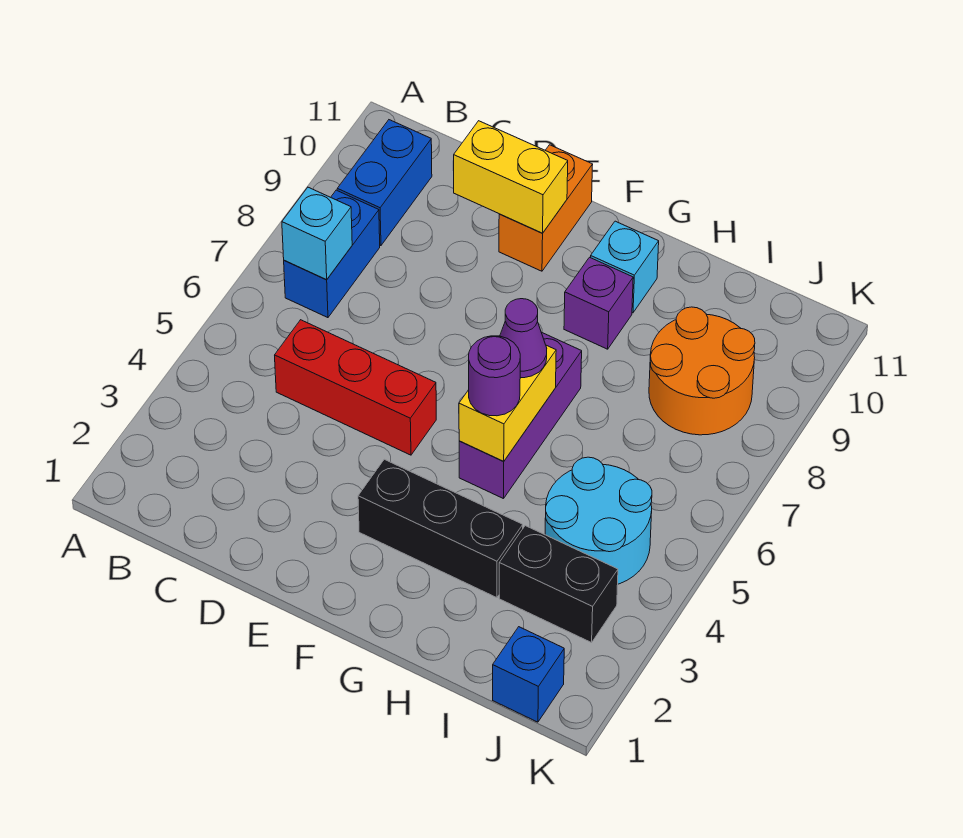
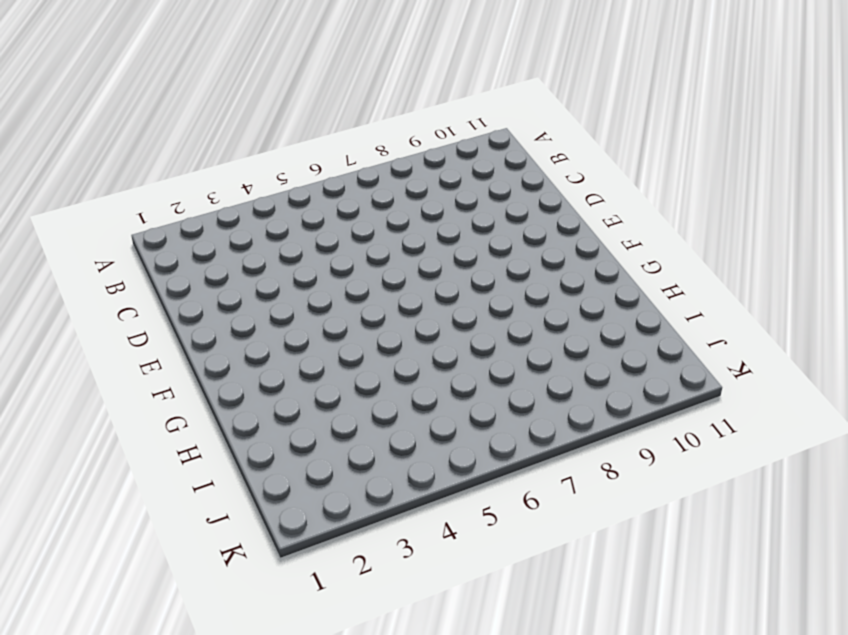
none -> blue brick B7:B8 level 1
none -> blue brick B9:B10 level 1
none -> red brick C5:E5 level 1

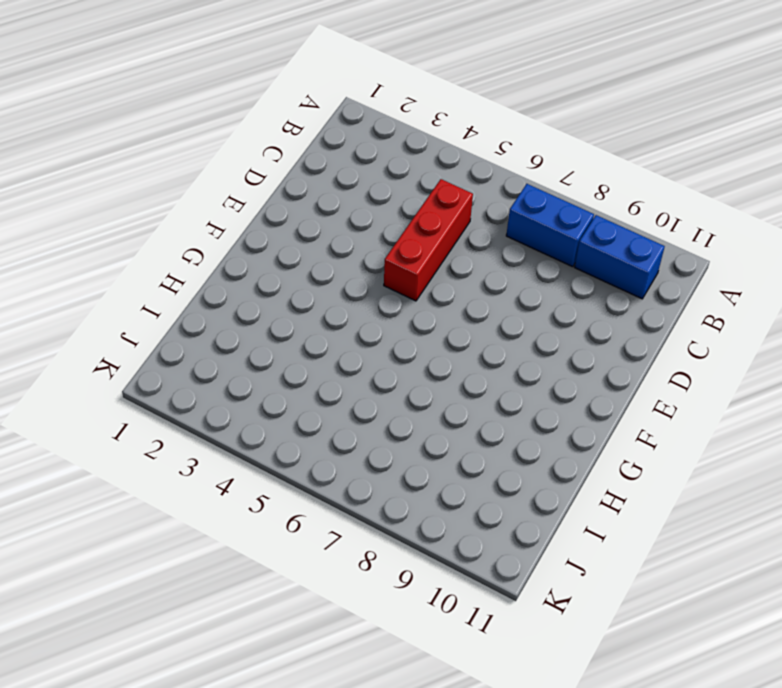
none -> orange brick E10:E11 level 1
none -> black brick F3:H3 level 1
none -> purple brick G5:G7 level 1

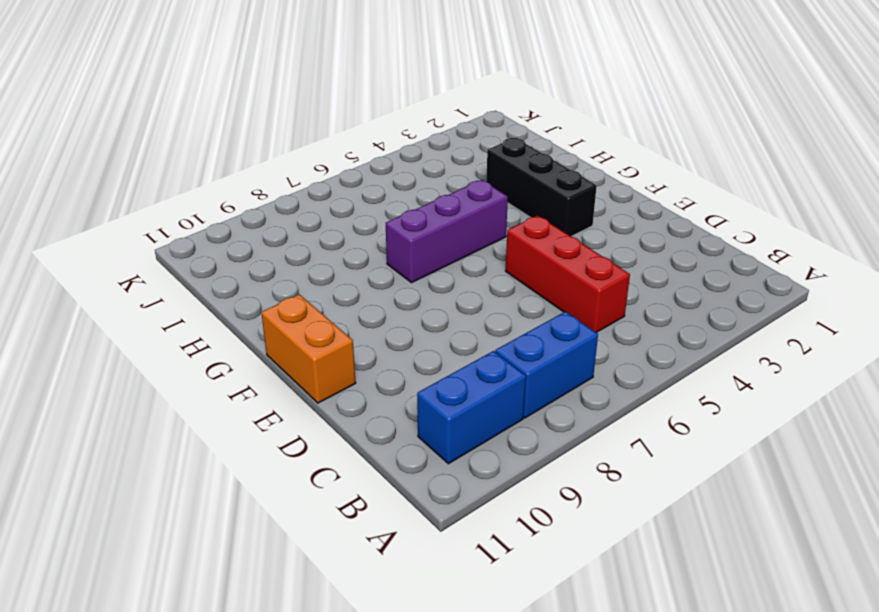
orange brick E11:F11 level 1 -> orange brick E10:E11 level 1
none -> purple brick G9 level 1
none -> cyan brick G10 level 1
none -> black brick I3:J3 level 1

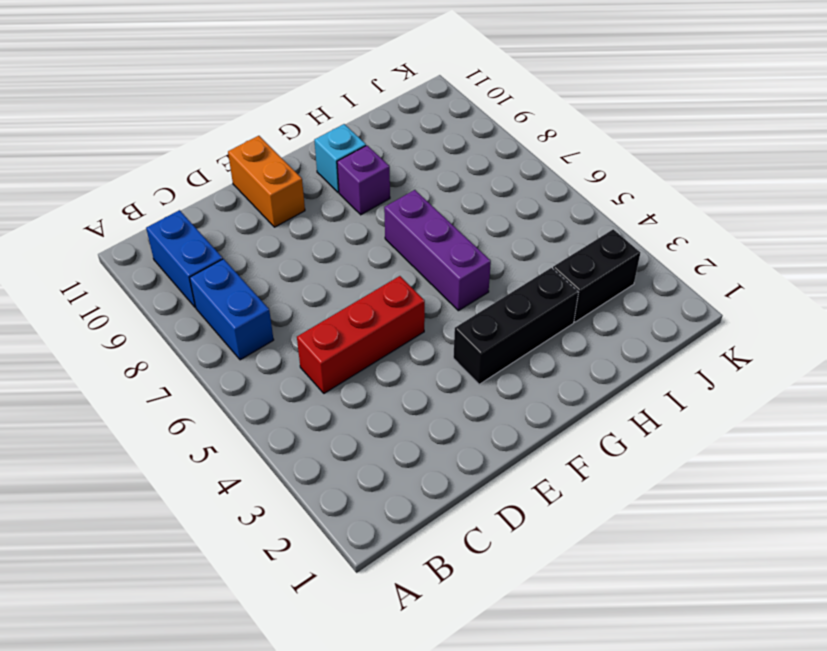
none -> cyan round brick I4:J5 level 1
none -> orange round brick I8:J9 level 1
none -> blue brick J1 level 1

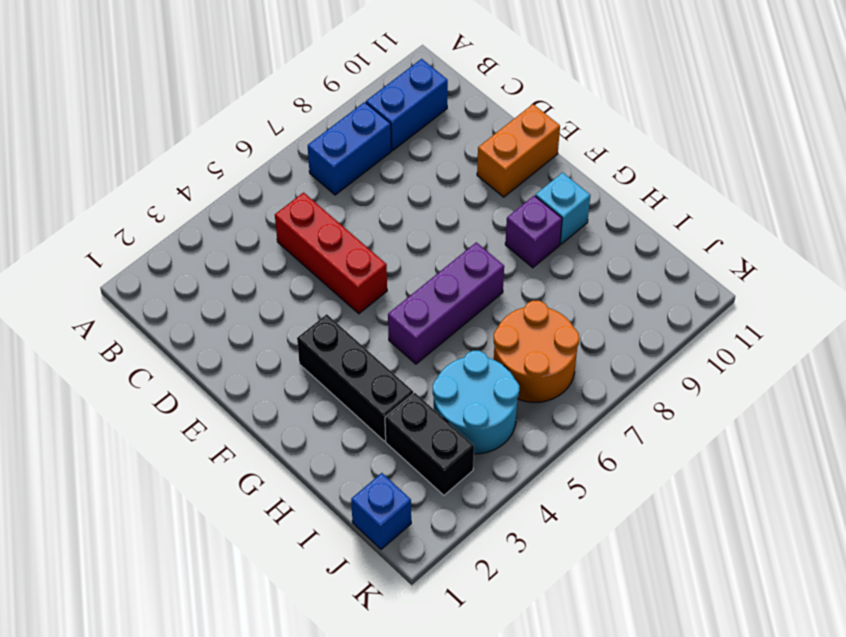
orange round brick I6:J7 level 1 -> orange round brick I8:J9 level 1
none -> cyan brick B7 level 2
none -> yellow brick D10:E10 level 2
none -> yellow brick G5:G6 level 2

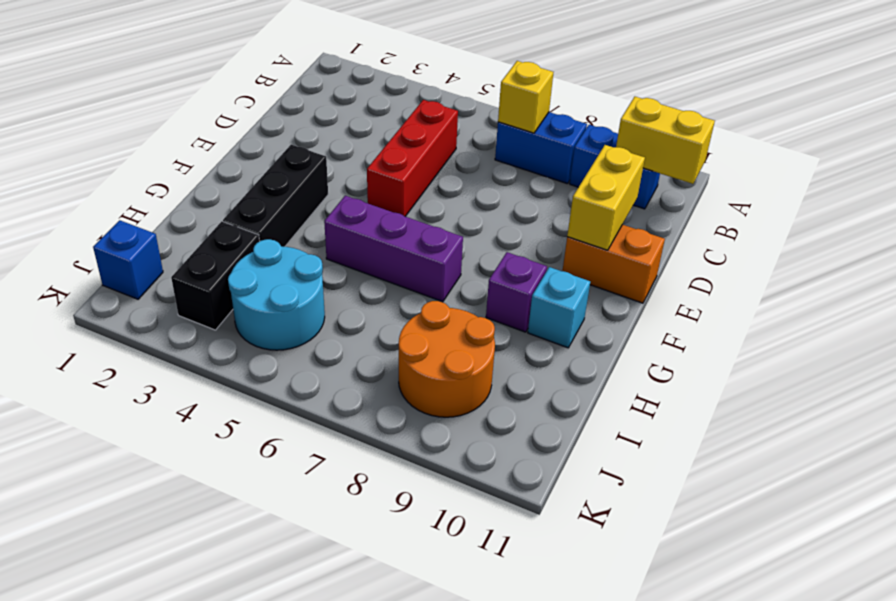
yellow brick B7 level 2 -> cyan brick B7 level 2
yellow brick B10:B11 level 2 -> yellow brick G5:G6 level 2
none -> purple round brick G5 level 3
none -> purple cone G6 level 3

